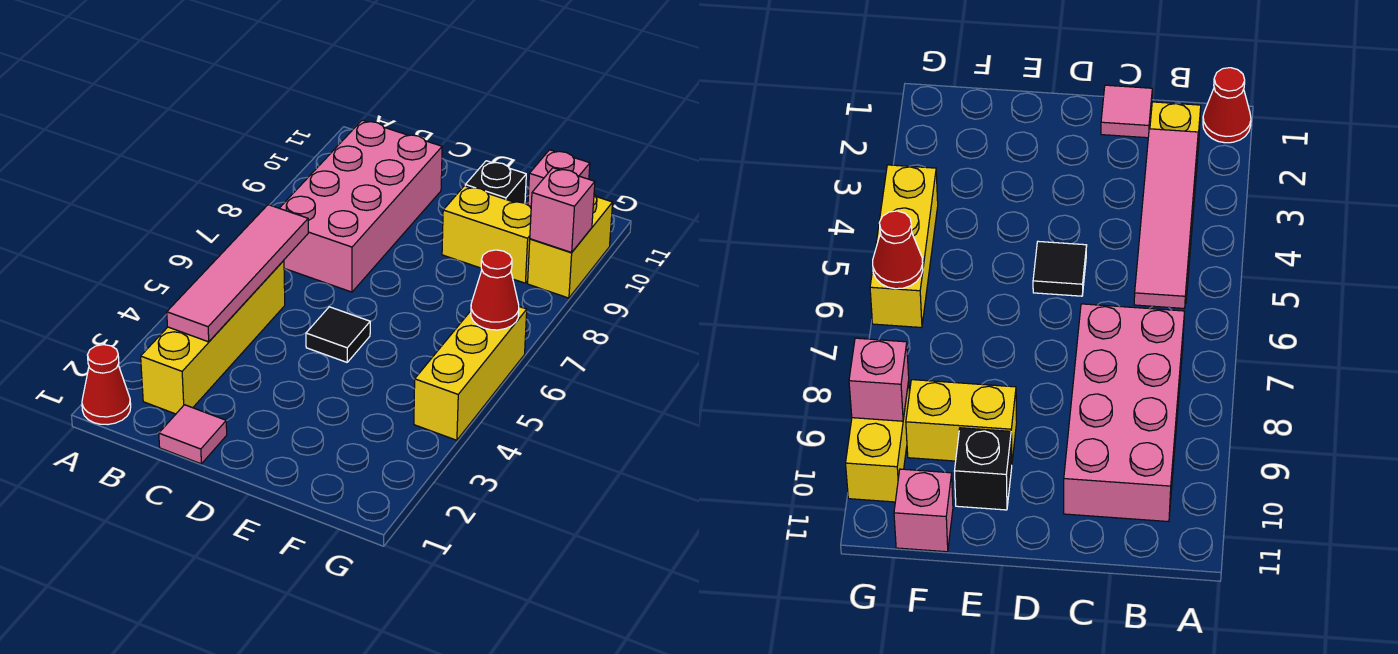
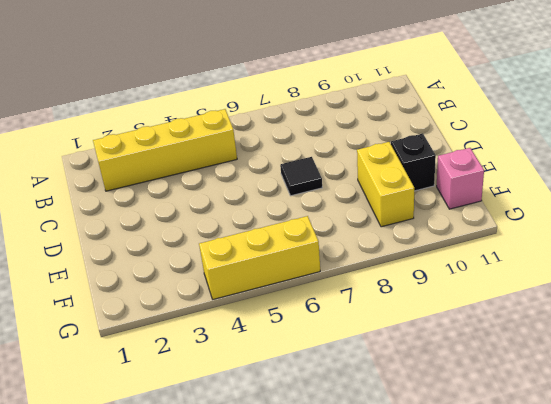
black tile D7 level 1 -> black tile D5 level 1
none -> red cone A1 level 1
none -> pink brick B7:C10 level 1
none -> pink tile C1 level 1

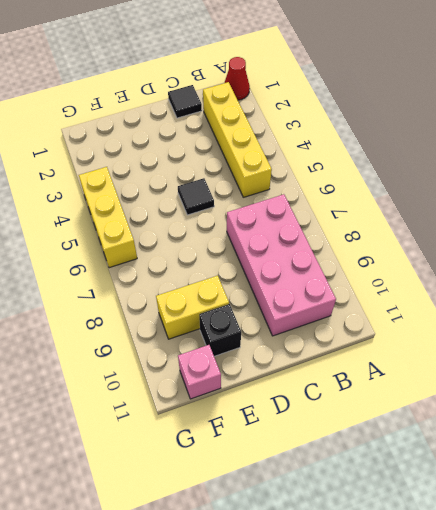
black tile C1 level 1 -> pink tile C1 level 1
none -> yellow brick G9:G10 level 1
none -> pink tile B3:B6 level 2
none -> red cone G6 level 2

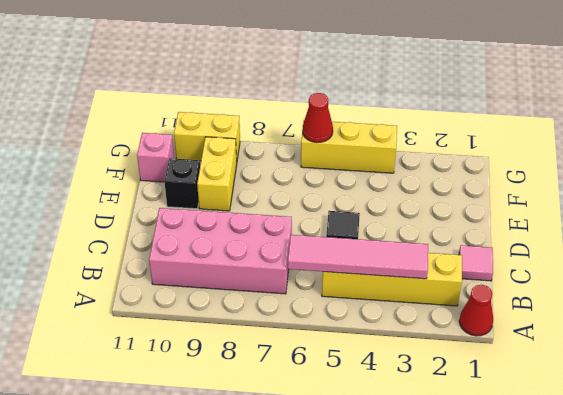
none -> pink brick G9 level 2

